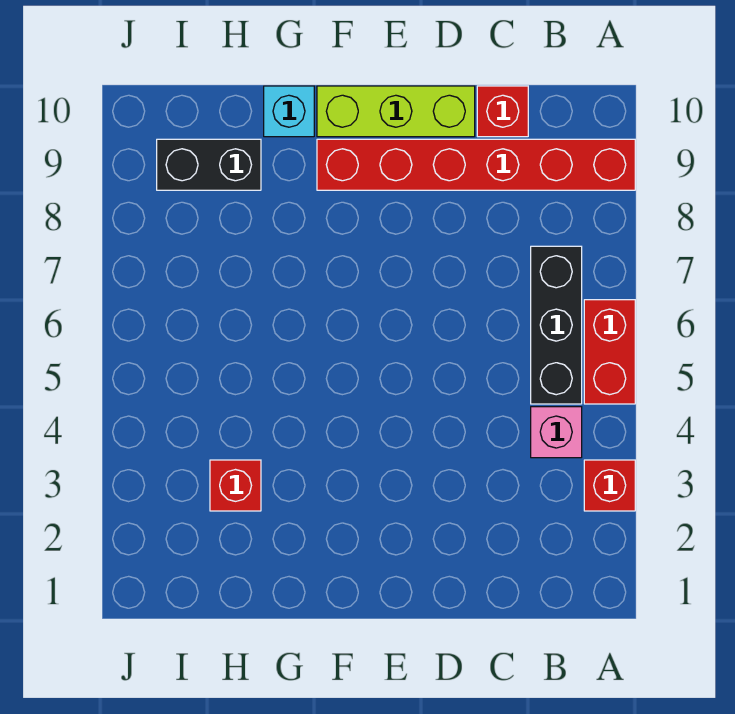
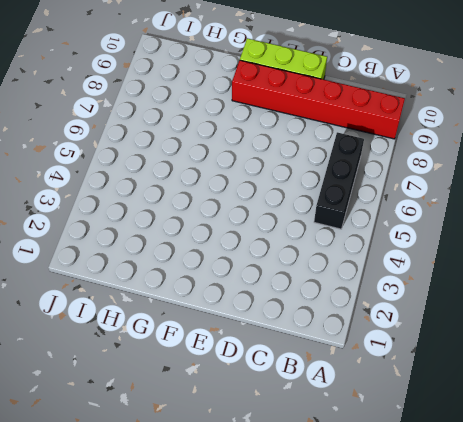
none -> red brick A3 level 1
none -> red brick A5:A6 level 1

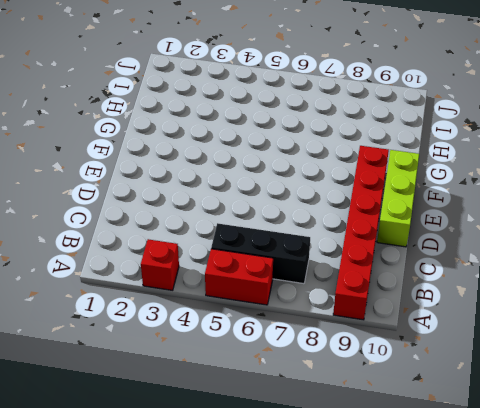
none -> pink brick B4 level 1
none -> red brick C10 level 1

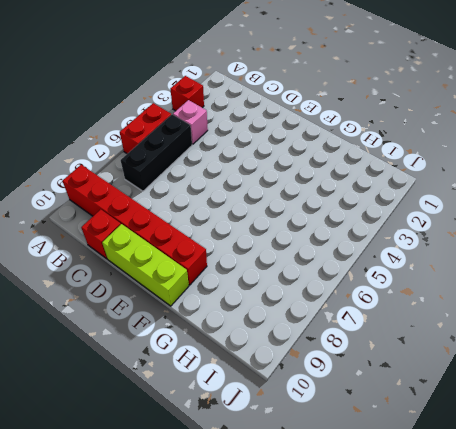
none -> cyan brick G10 level 1
none -> red brick H3 level 1

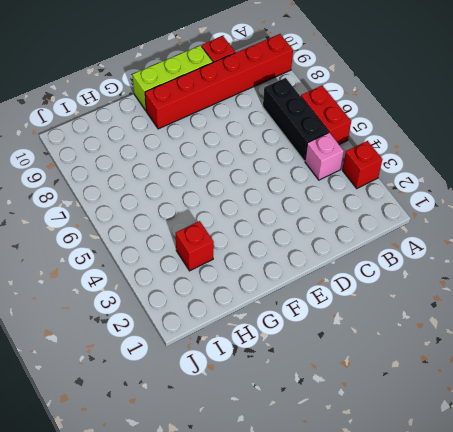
none -> cyan brick G10 level 1
none -> black brick H9:I9 level 1

